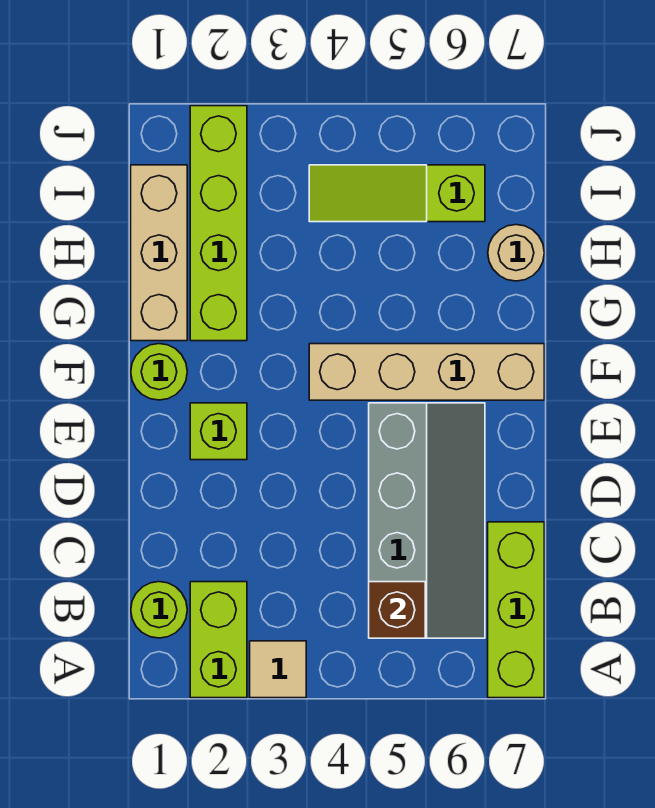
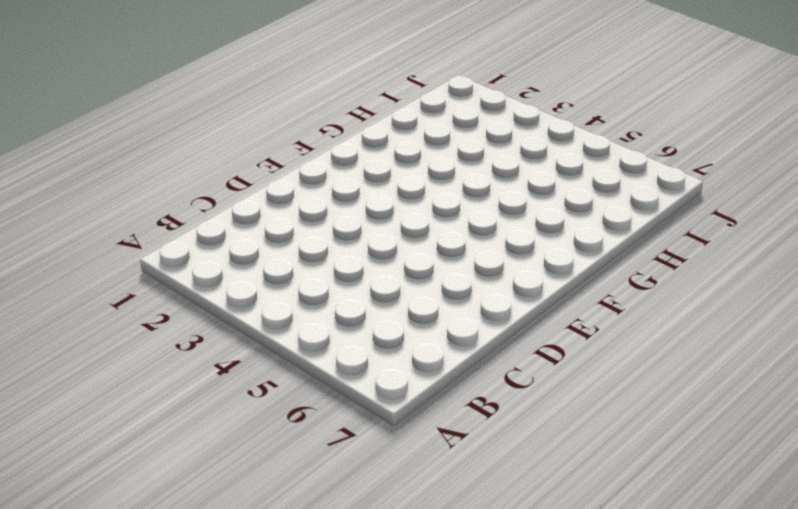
none -> lime brick A2:B2 level 1
none -> tan tile A3 level 1
none -> lime brick A7:C7 level 1

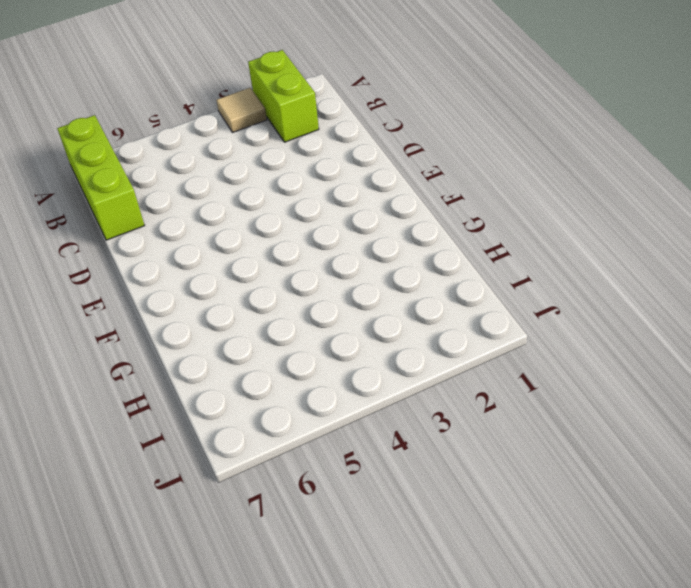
none -> lime round brick B1 level 1
none -> grey slope B5:E6 level 1 top 5
none -> lime brick E2 level 1

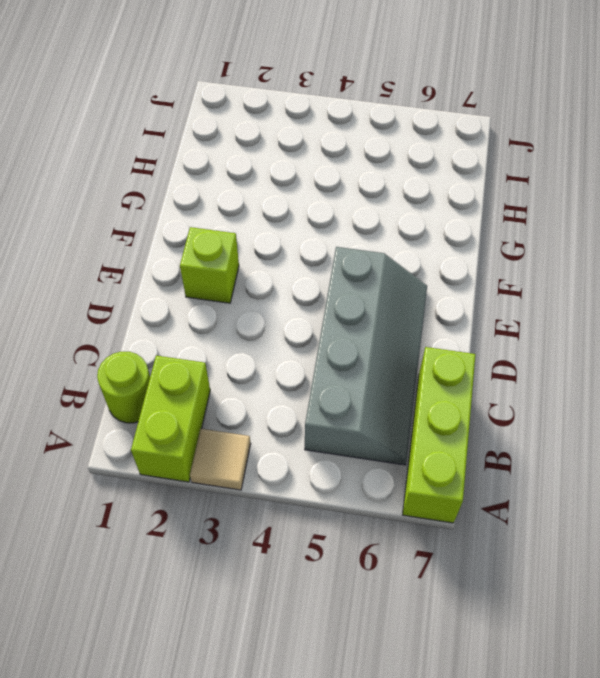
none -> lime round brick F1 level 1
none -> tan brick F4:F7 level 1
none -> tan brick G1:I1 level 1

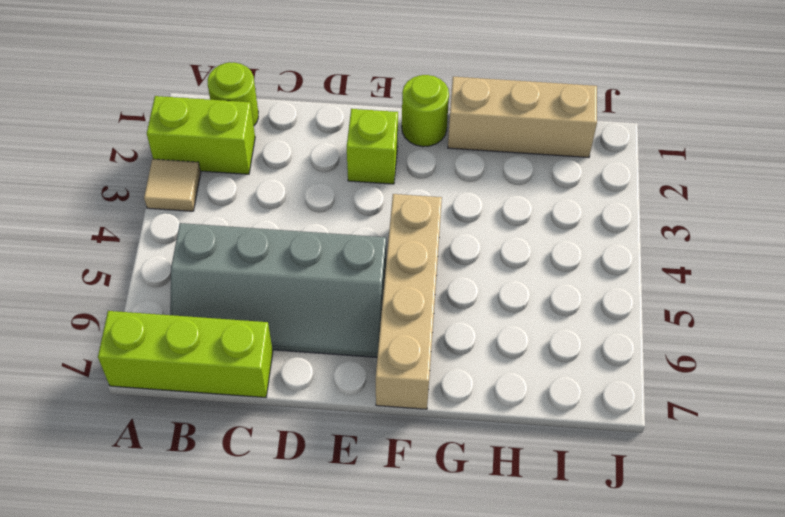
none -> lime brick G2:J2 level 1
none -> tan round brick H7 level 1
none -> lime slope I4:I6 level 1 top 6

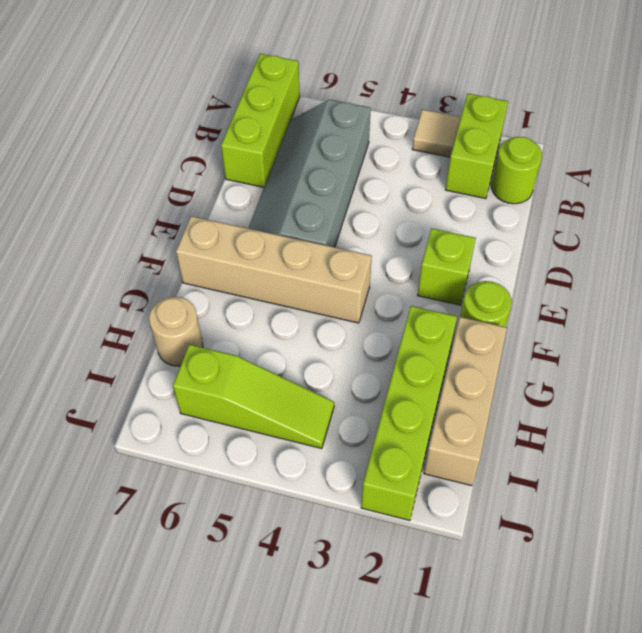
none -> brown brick B5 level 2

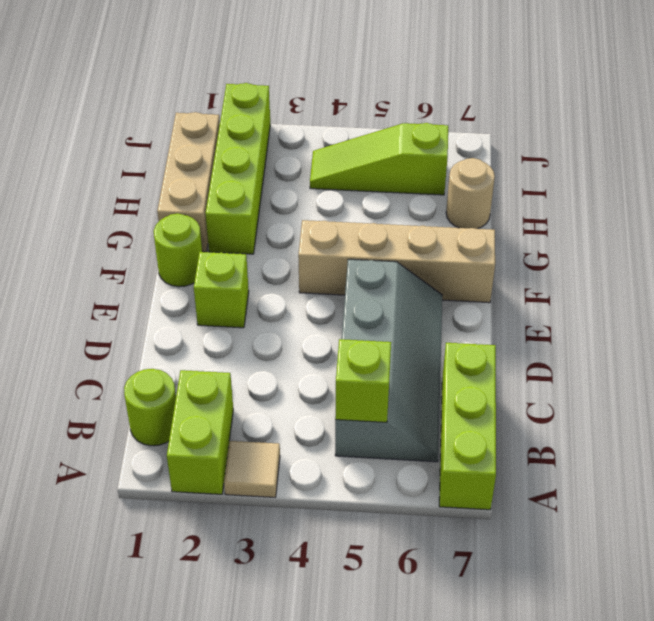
lime brick B5 level 2 -> brown brick B5 level 2

